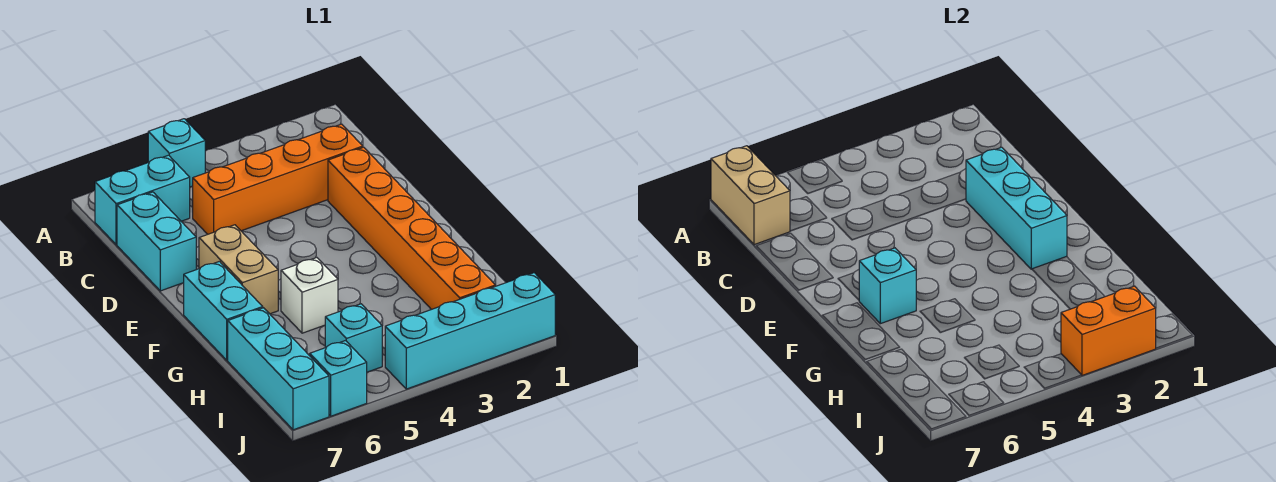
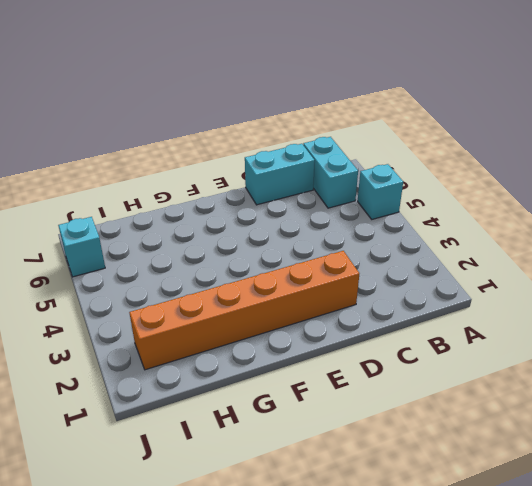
none -> orange brick C2:C5 level 1
none -> tan brick E6:F6 level 1
none -> cyan brick F7:G7 level 1

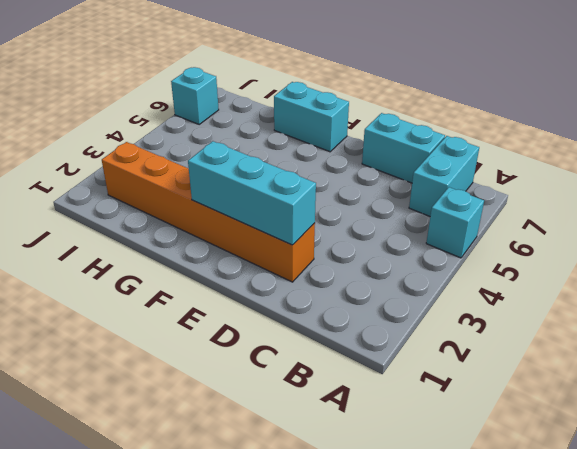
none -> orange brick C2:C5 level 1
none -> tan brick E6:F6 level 1
none -> white brick G5 level 1

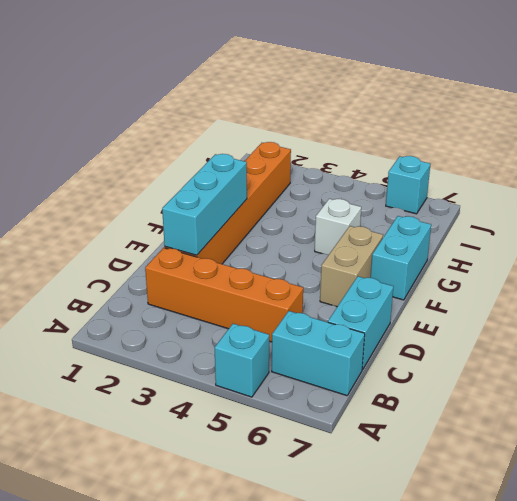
none -> cyan brick H7:J7 level 1
none -> cyan brick I5 level 1
none -> cyan brick J1:J4 level 1

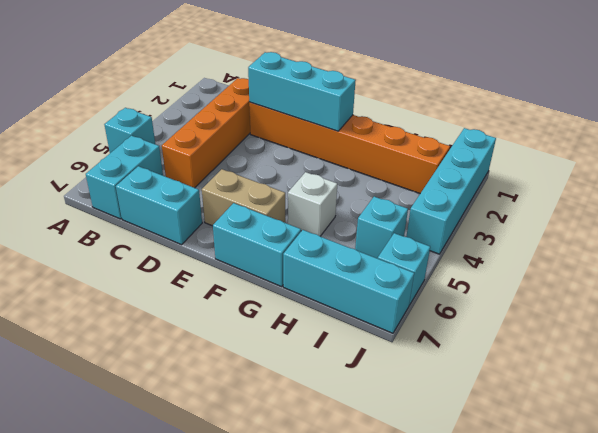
none -> tan brick A7:B7 level 2
none -> cyan brick F6 level 2
none -> orange brick J2:J3 level 2

